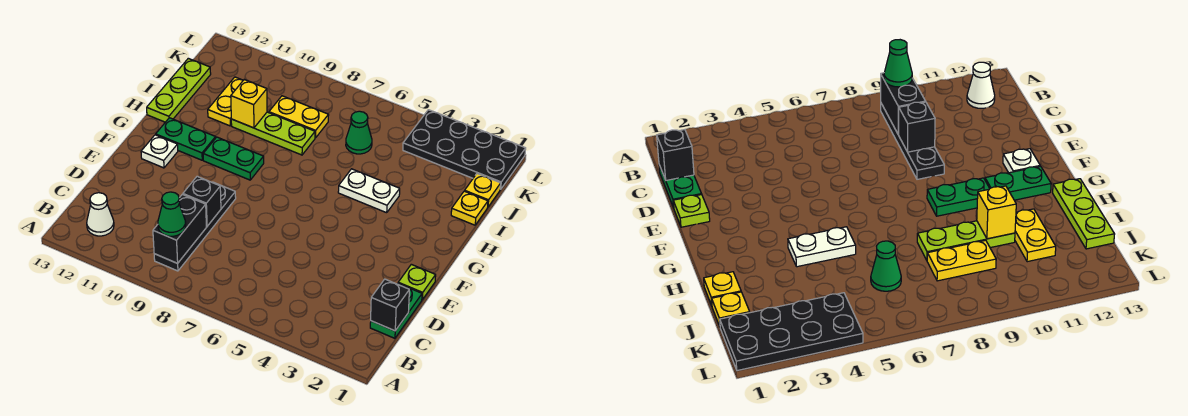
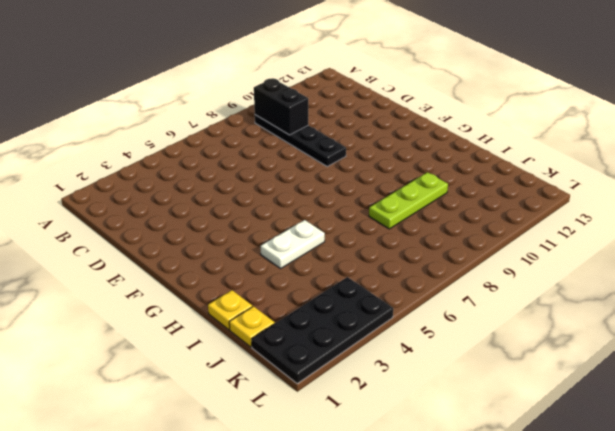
none -> white cone B12 level 1
none -> green plate C1:D1 level 1
none -> lime plate E1 level 1

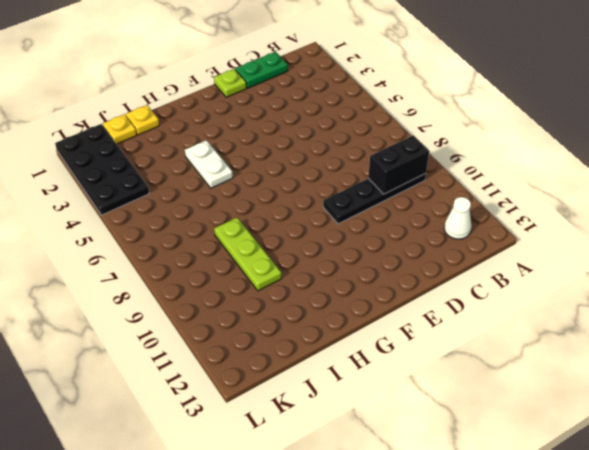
none -> white plate F12 level 1
none -> green plate G9:G10 level 1
none -> green plate G11:G12 level 1

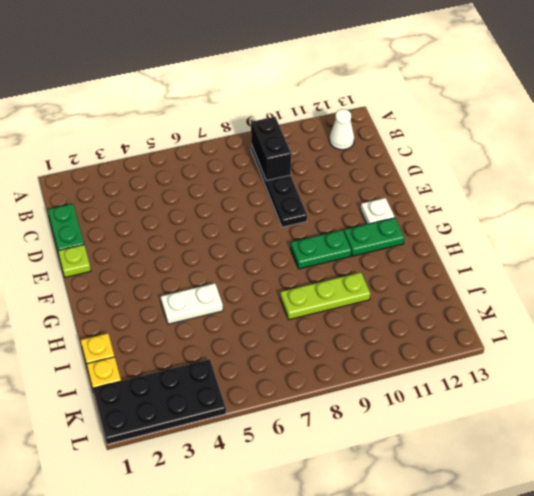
none -> lime plate H13:J13 level 1
none -> yellow plate I11:J11 level 1
none -> green cone J6 level 1

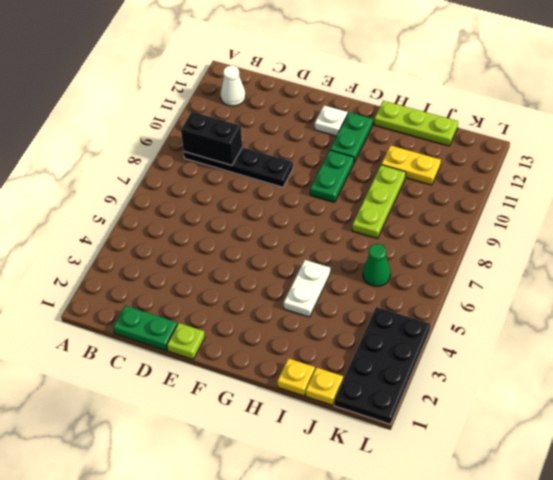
none -> yellow plate J8:J9 level 1
none -> black brick C1 level 2
none -> black brick D9 level 2

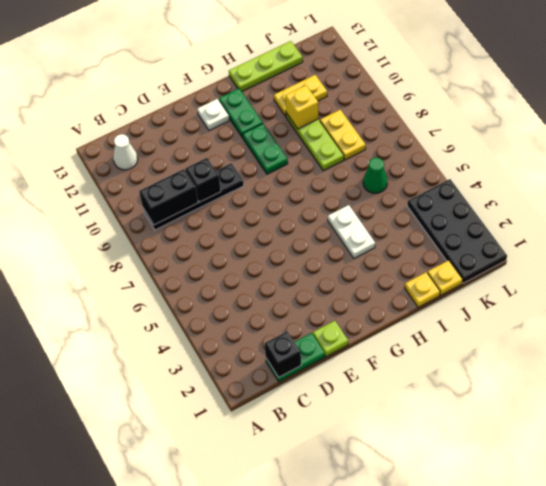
none -> green cone B9 level 3

